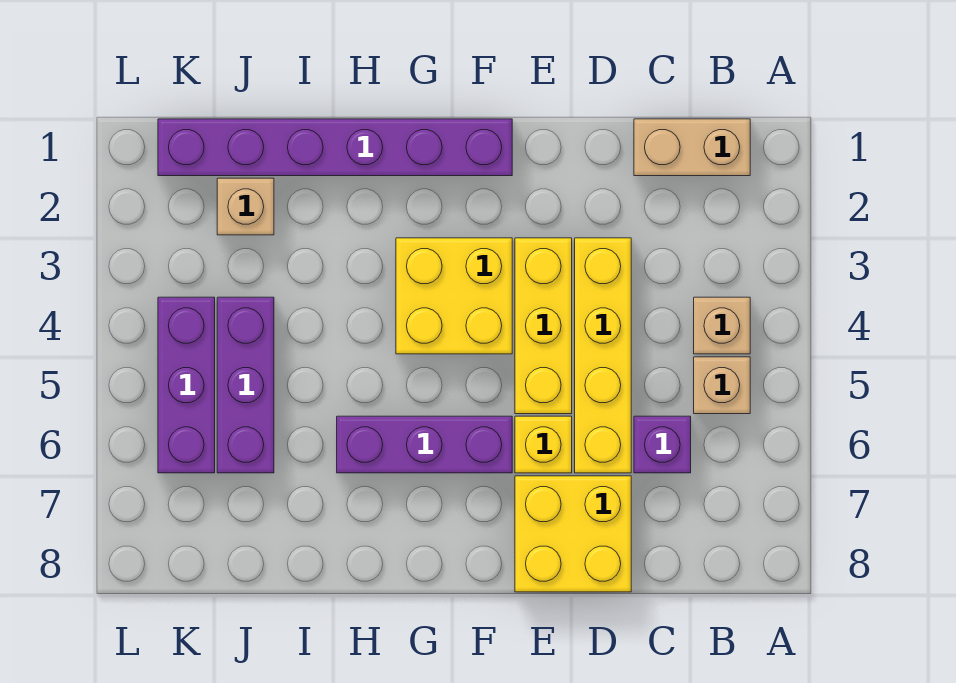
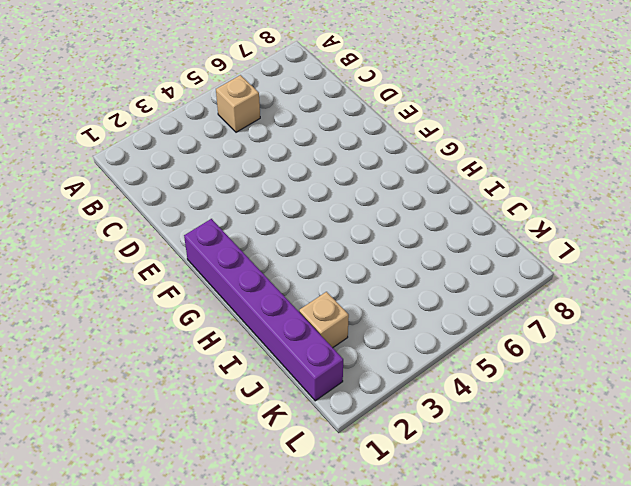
none -> tan brick B1:C1 level 1
none -> tan brick B4 level 1
none -> purple brick C6 level 1

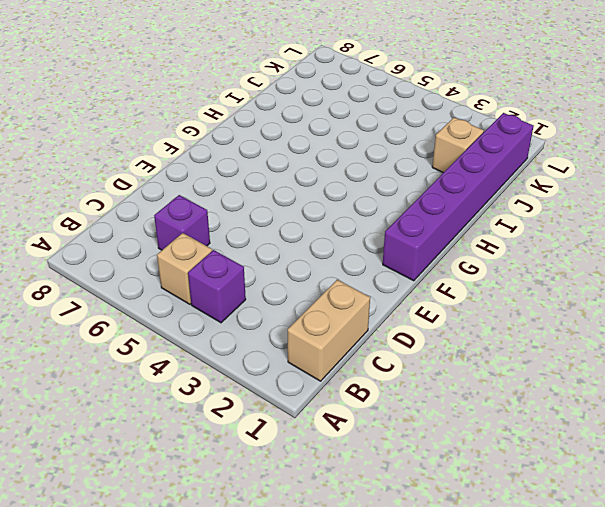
purple brick B4 level 1 -> tan brick B4 level 1
none -> yellow brick D3:D6 level 1
none -> yellow brick D7:E8 level 1
none -> yellow brick E3:E5 level 1

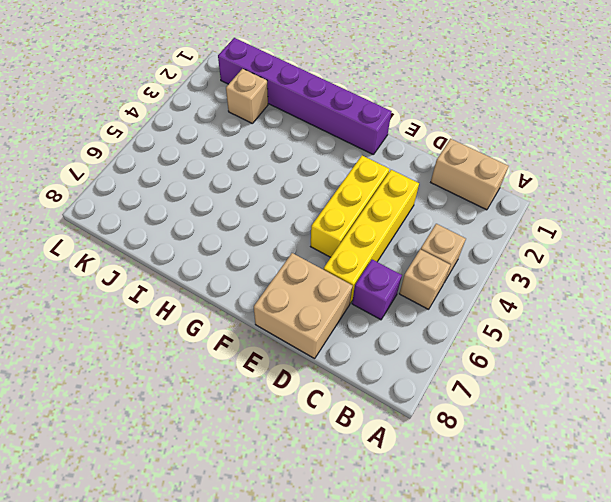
tan brick D7:E8 level 1 -> yellow brick D7:E8 level 1
none -> yellow brick E6 level 1
none -> yellow brick F3:G4 level 1
none -> purple brick F6:H6 level 1

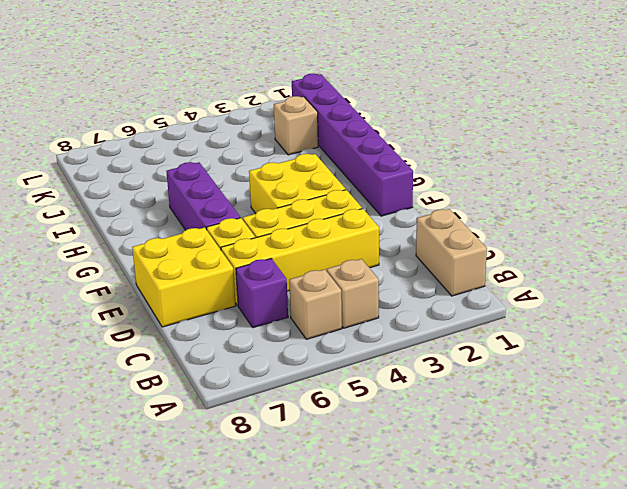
none -> purple brick J4:J6 level 1
none -> purple brick K4:K6 level 1

